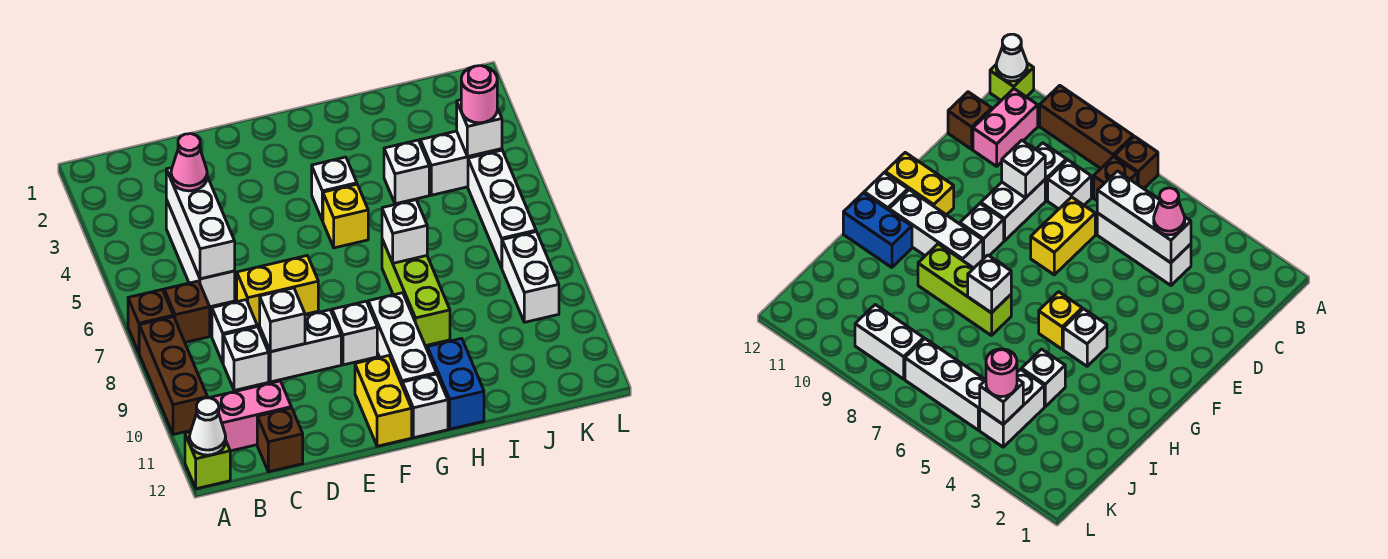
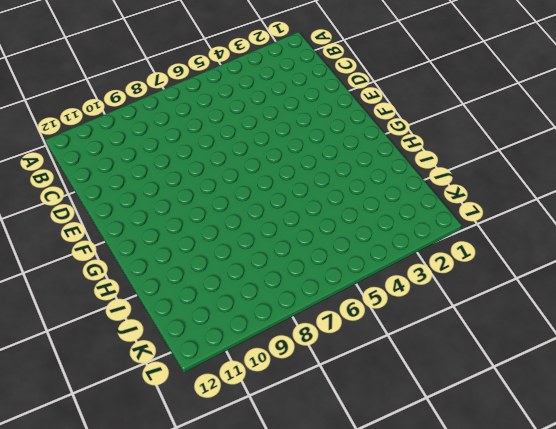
none -> brown brick A7 level 1
none -> brown brick A8:A10 level 1
none -> lime brick A12 level 1
none -> brown brick B7 level 1

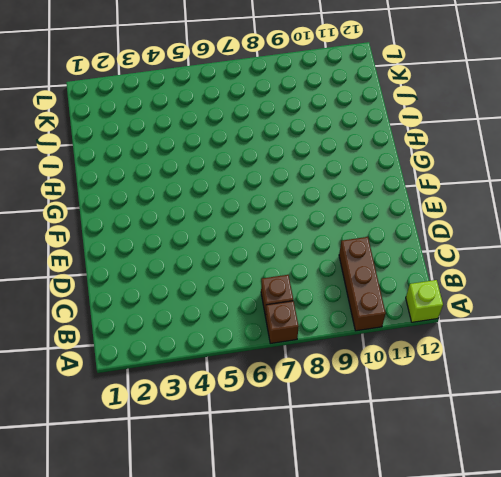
brown brick A10:C10 level 1 -> brown brick A8:A10 level 1
none -> pink brick B11:C11 level 1
none -> white brick C4:C6 level 1
none -> white brick C8 level 1
none -> white brick C9 level 1

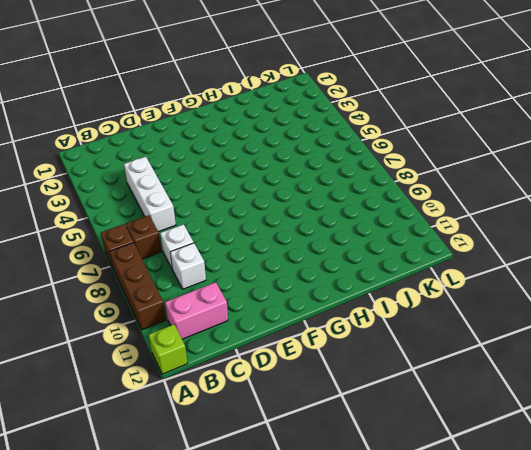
none -> brown brick C12 level 1
none -> yellow brick D7:E7 level 1
none -> white brick D9:E9 level 1
none -> white brick F9 level 1

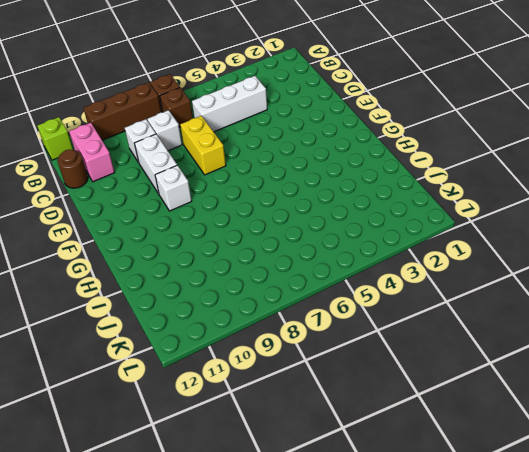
brown round brick C12 level 1 -> brown brick C12 level 1
none -> yellow brick F11:F12 level 1
none -> white brick G4 level 1
none -> yellow brick G5 level 1
none -> white brick G9:G11 level 1

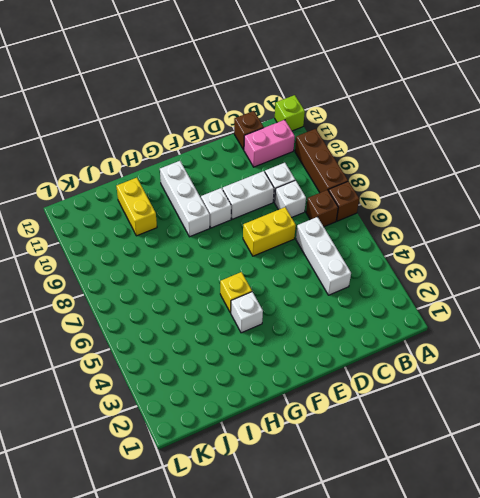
yellow brick I10:I11 level 1 -> yellow brick F11:F12 level 1
none -> white brick G12 level 1
none -> lime brick H7:H9 level 1
none -> blue brick H11:H12 level 1
none -> white brick I4 level 1

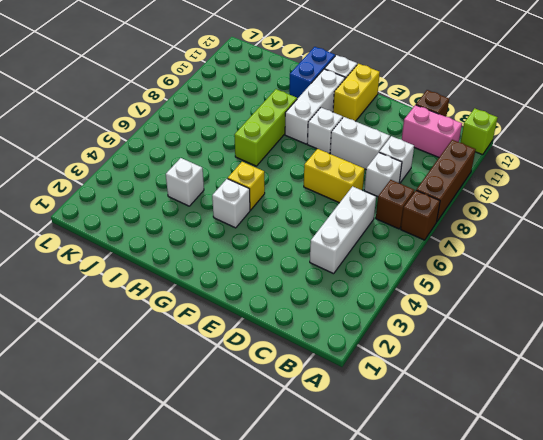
none -> white brick J4:K4 level 1
none -> white brick K5:K7 level 1
none -> white brick K8:K9 level 1
none -> white cone A12 level 2

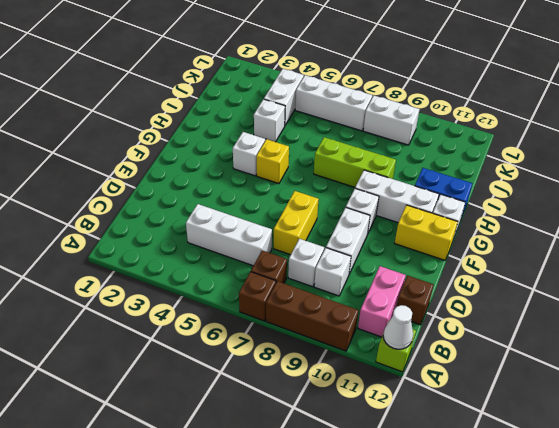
none -> white brick C4:C6 level 2
none -> white brick D9 level 2
none -> white brick H7 level 2
none -> white brick K4 level 2

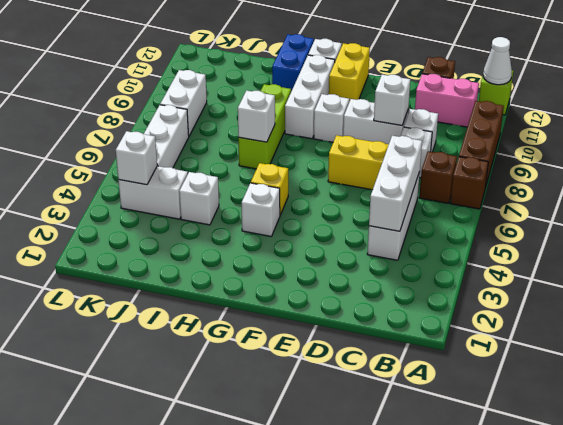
none -> pink cone C4 level 3
none -> pink round brick K4 level 3

